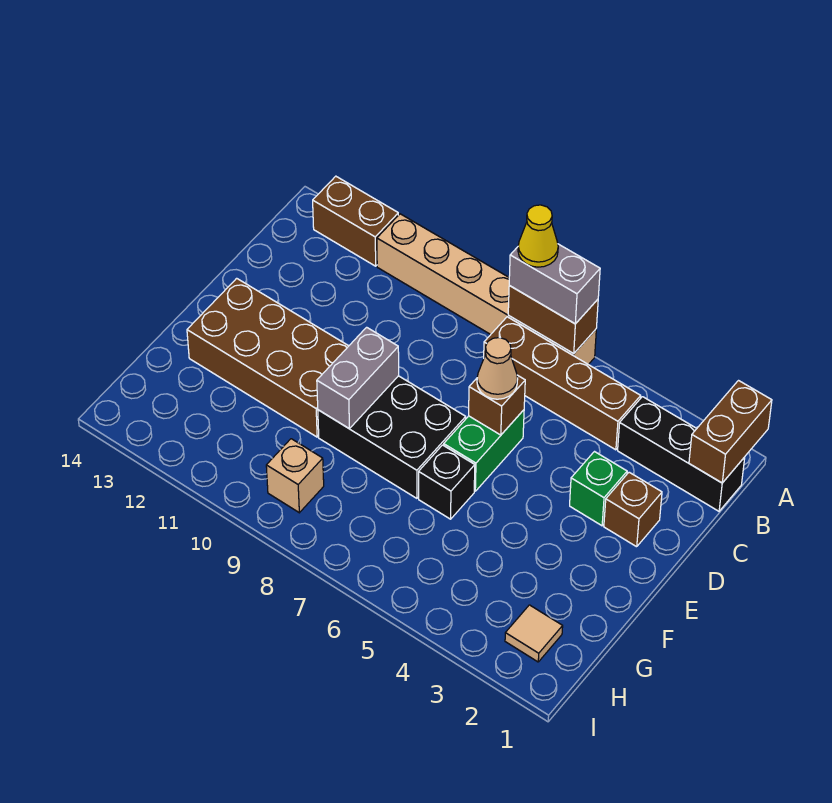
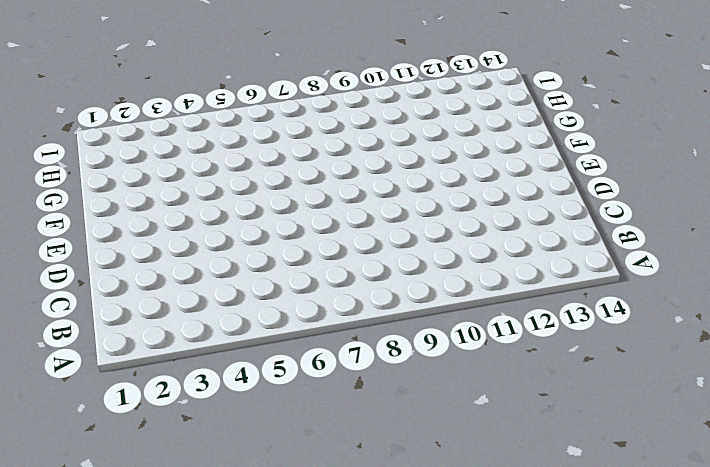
none -> tan brick A6:A11 level 1
none -> brown brick A12:A13 level 1
none -> black brick B1:B3 level 1

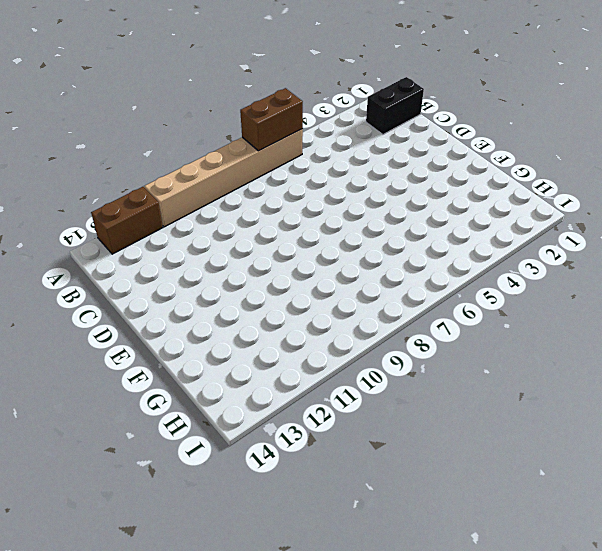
black brick B1:B2 level 1 -> black brick B1:B3 level 1
none -> brown brick B4:B7 level 1
none -> brown brick D2 level 1
none -> green brick D3 level 1

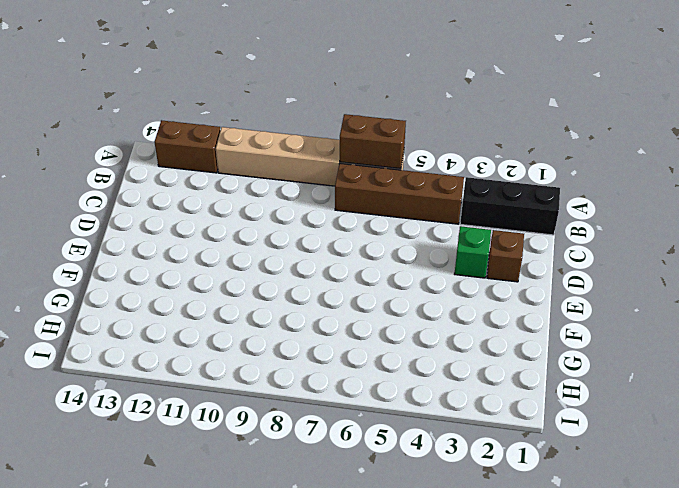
none -> green brick D6:E6 level 1
none -> black brick E7:F9 level 1
none -> brown brick E10:F13 level 1

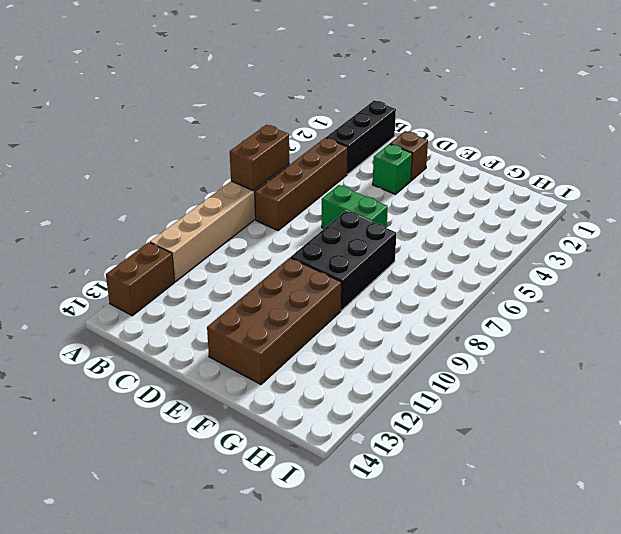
none -> black brick F6 level 1
none -> tan tile H2 level 1
none -> tan brick H9 level 1

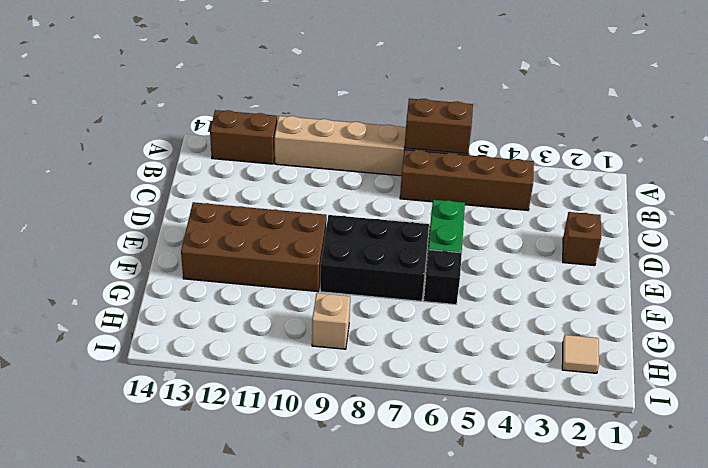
none -> black brick B1:B3 level 1
none -> green brick D3 level 1
none -> brown brick A1:B1 level 2

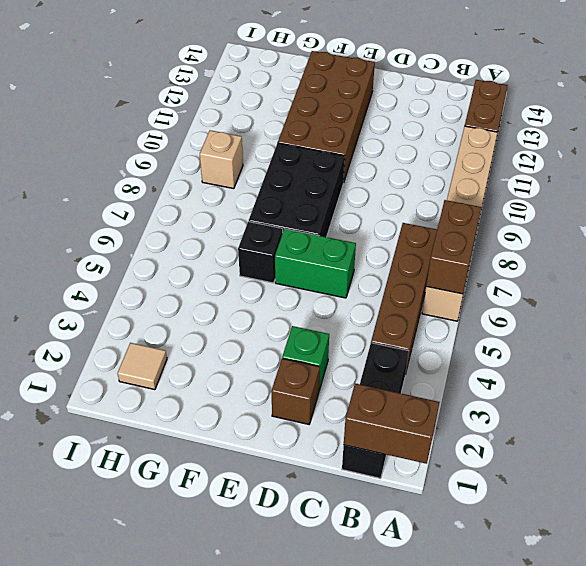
none -> brown brick D6 level 2
none -> grey brick E9:F9 level 2
none -> grey brick A6:A7 level 3

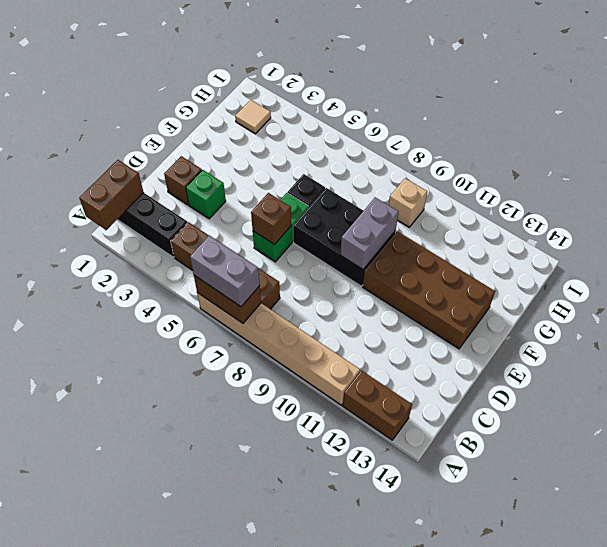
none -> tan cone D6 level 3
none -> yellow cone A7 level 4

